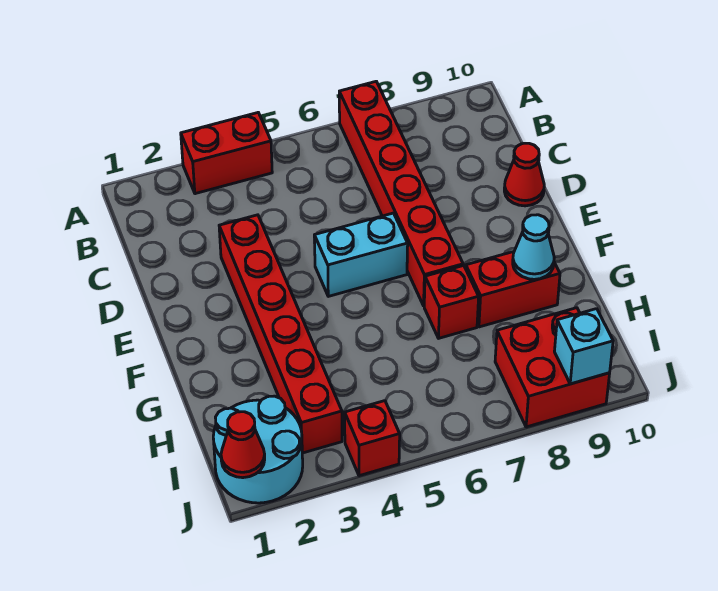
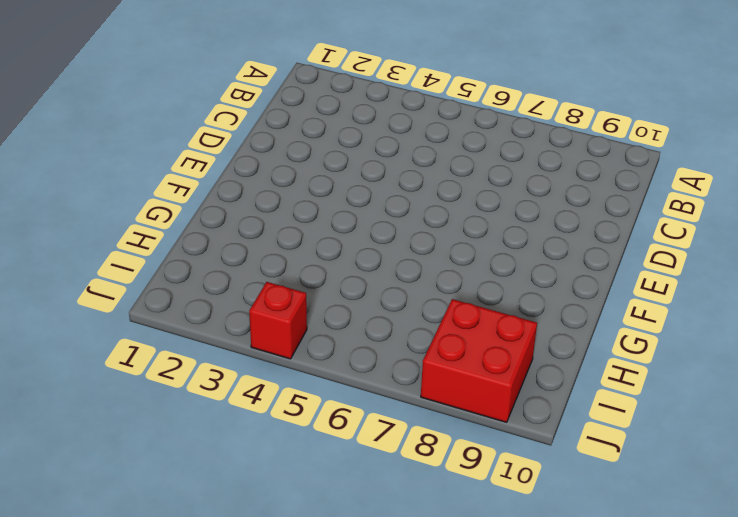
none -> red brick A3:A4 level 1
none -> red brick A7:F7 level 1
none -> red brick D3:I3 level 1

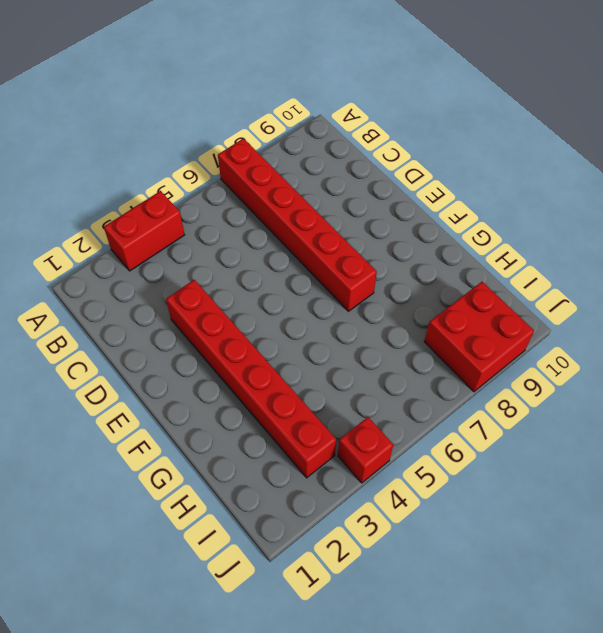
none -> red cone D10 level 1
none -> cyan brick E5:E6 level 1
none -> red brick G7 level 1

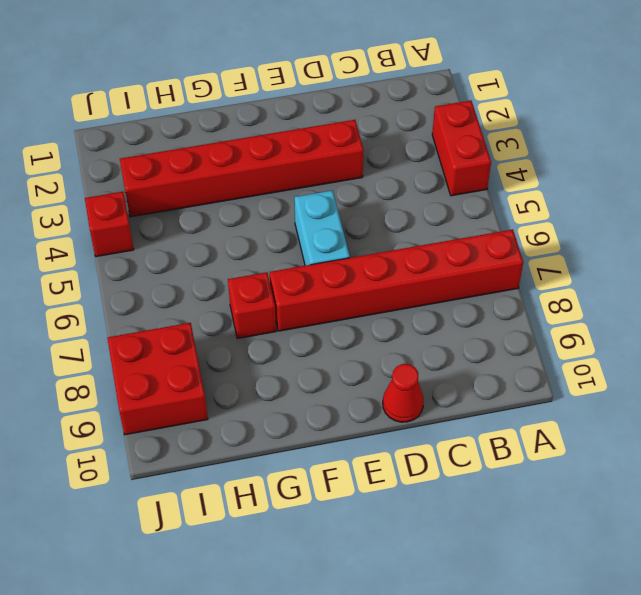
none -> red brick G8:G9 level 1
none -> cyan round brick I1:J2 level 1
none -> cyan cone G9 level 2

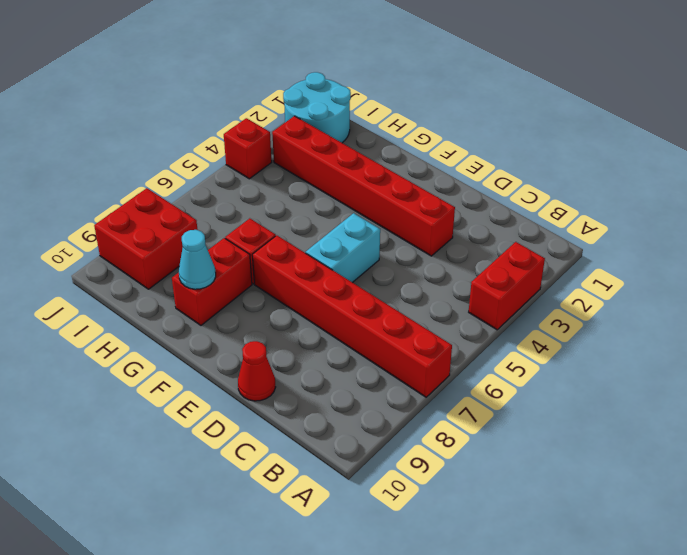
none -> red cone J1 level 2
none -> cyan brick J9 level 2

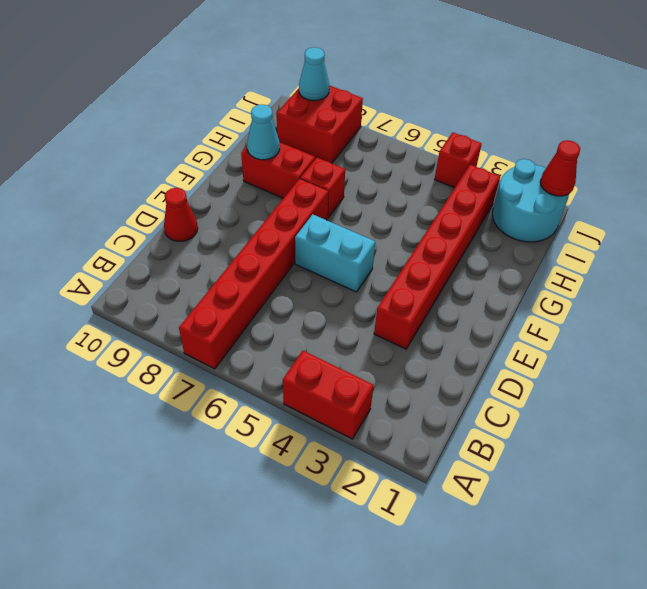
cyan cone J9 level 2 -> cyan brick J9 level 2

